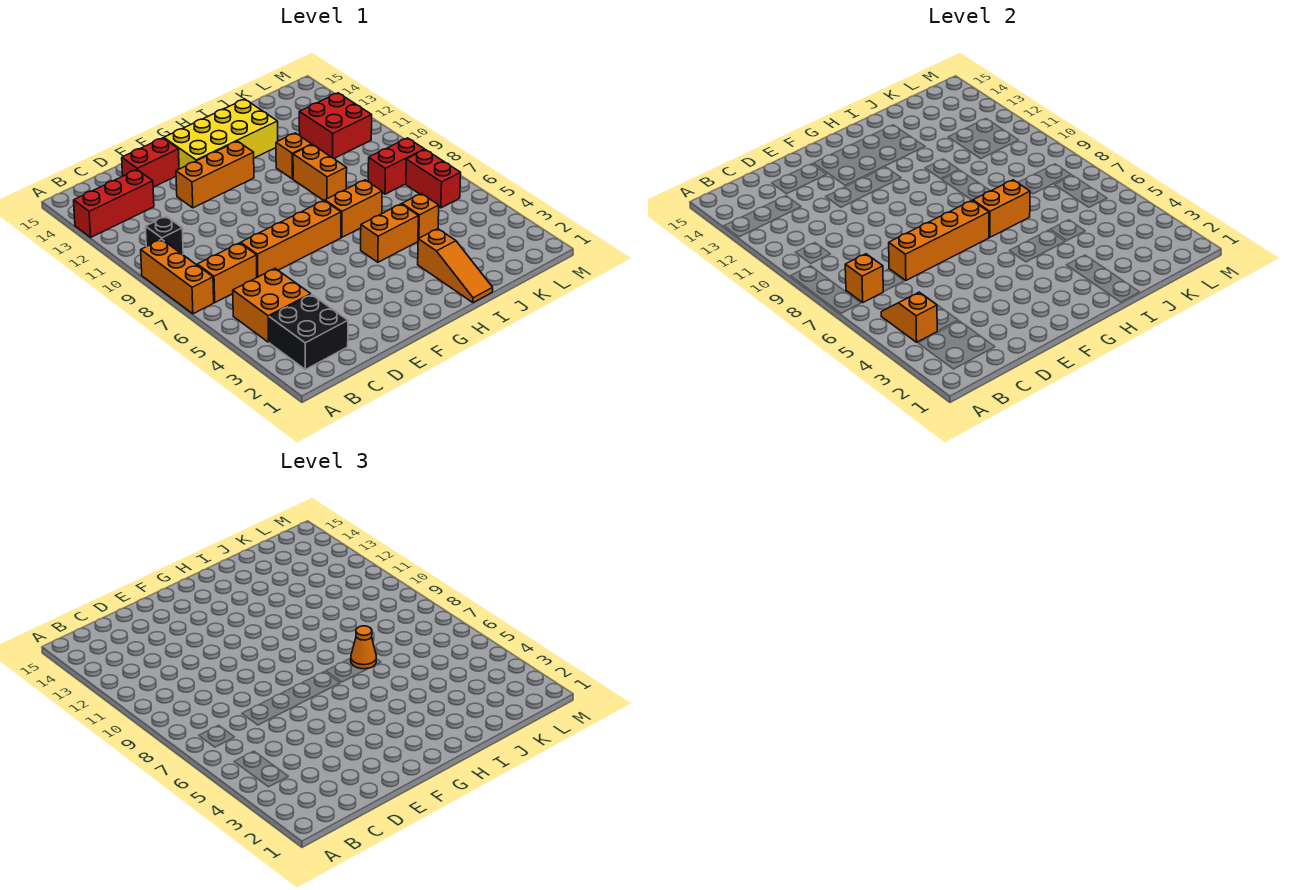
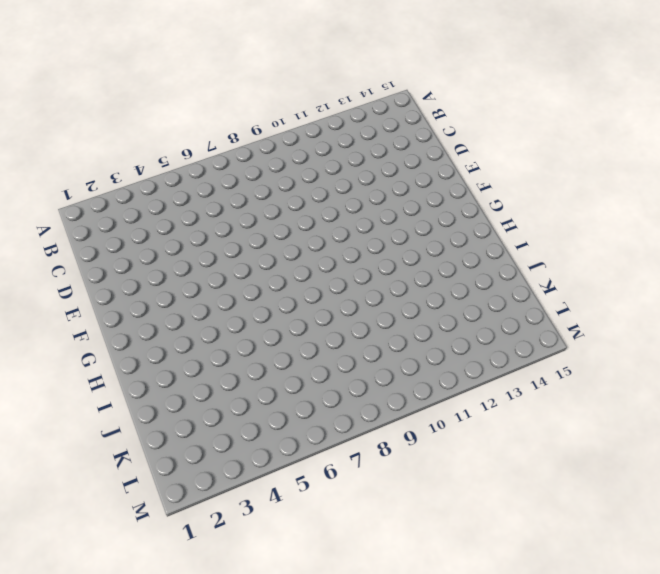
none -> orange brick A7:A9 level 1
none -> red brick A13:C13 level 1
none -> black brick B2:C3 level 1

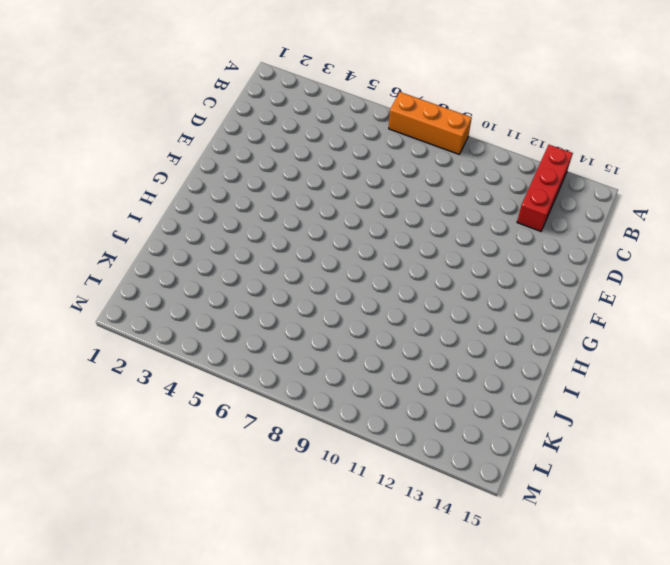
none -> black brick B2:C3 level 1
none -> orange brick B4:C5 level 1
none -> orange brick B7:C7 level 1

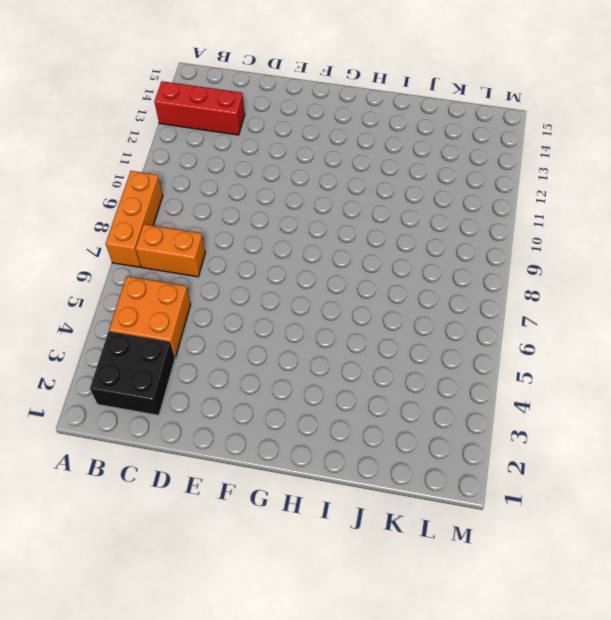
none -> black brick B10 level 1
none -> orange brick D7:G7 level 1
none -> red brick D14:E14 level 1

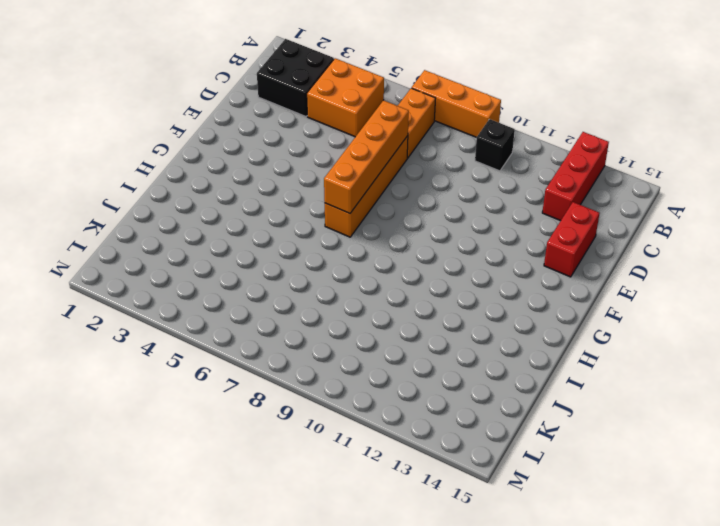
none -> orange brick E12:G12 level 1
none -> yellow brick F13:I14 level 1
none -> orange brick H5:I5 level 1

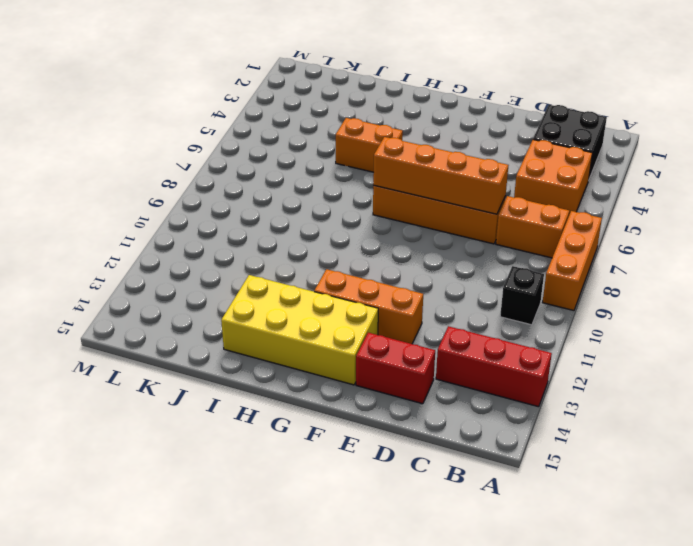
none -> orange brick H7:I7 level 1
none -> orange slope I1:I3 level 1 top 3
none -> orange brick I9:I10 level 1

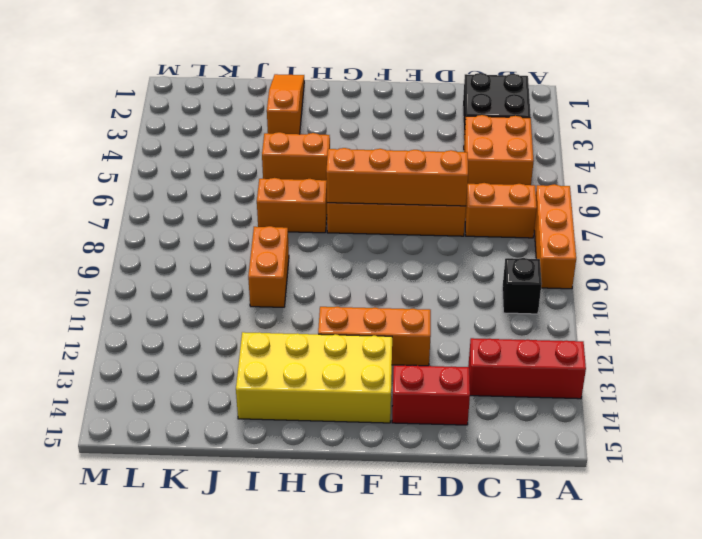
none -> orange brick I11 level 1
none -> orange brick J5 level 1
none -> red brick K8:L8 level 1

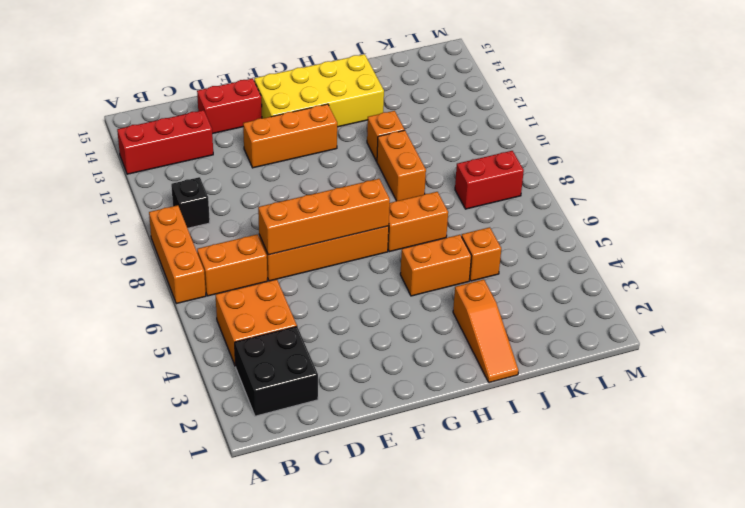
none -> red brick K11:L12 level 1
none -> red brick L6:L7 level 1
none -> orange slope B4:B5 level 2 top 4

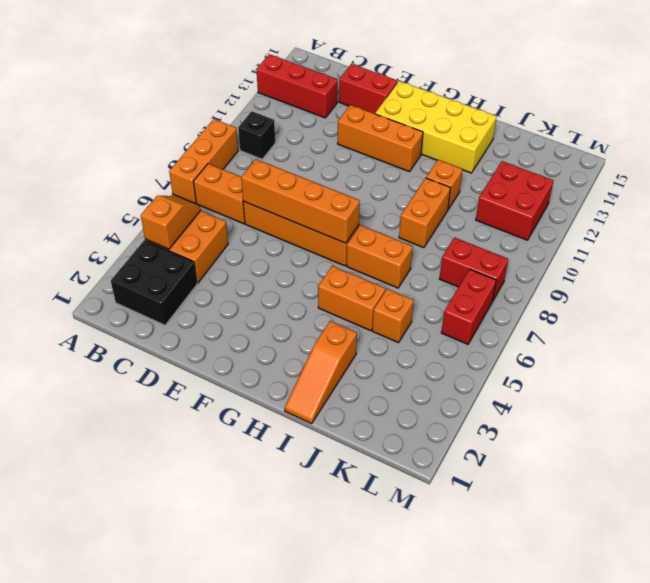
none -> orange brick B7 level 2
none -> orange brick H7:I7 level 2
none -> orange cone I7 level 3

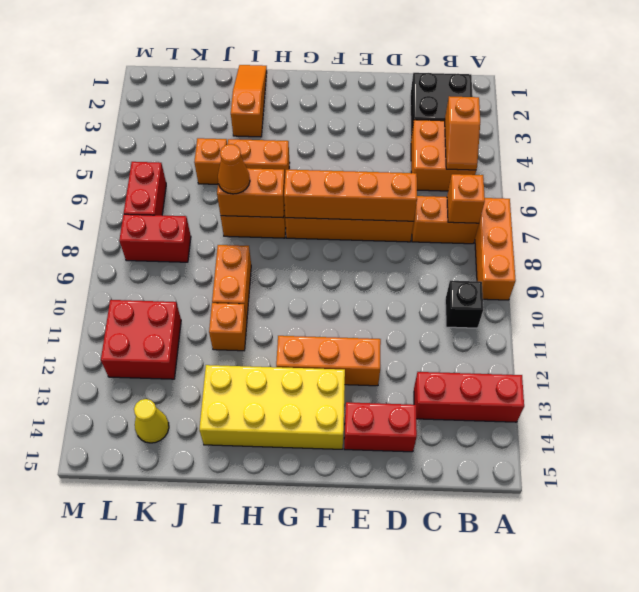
yellow cone K14 level 1 -> none

